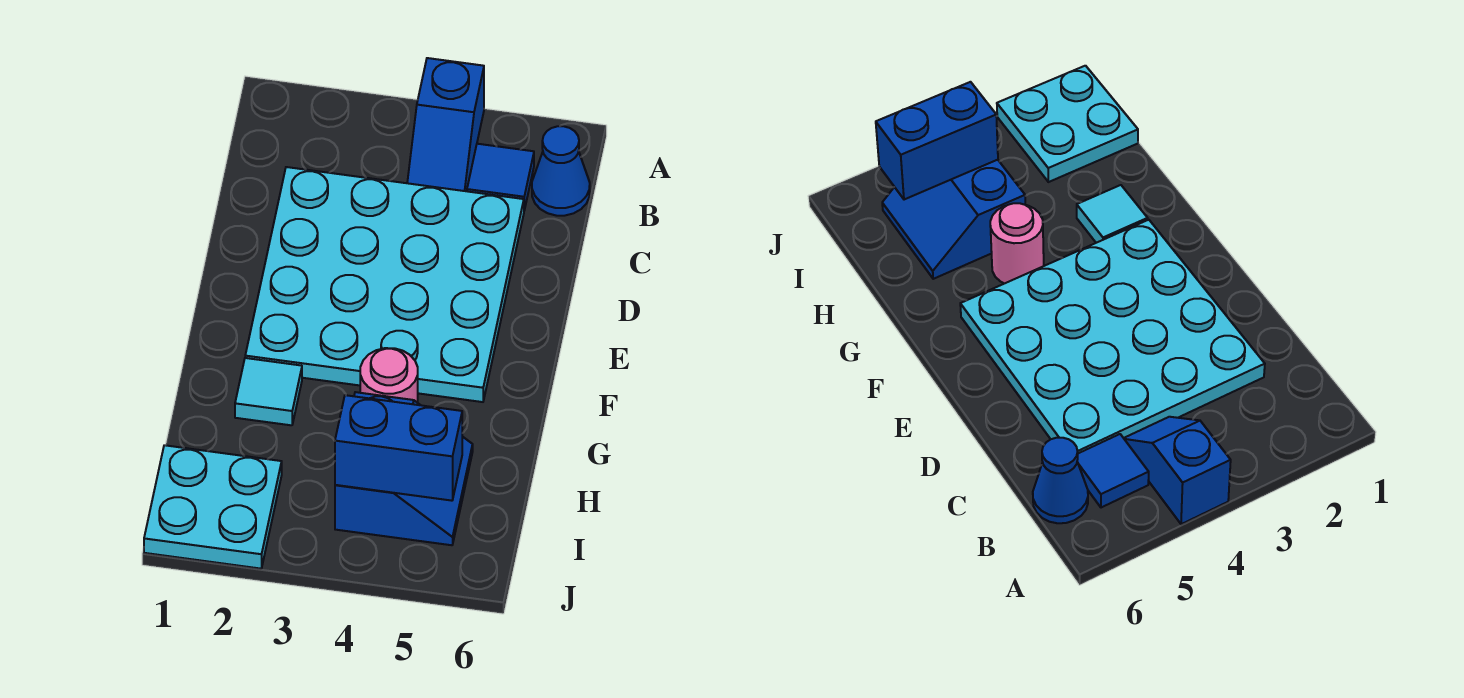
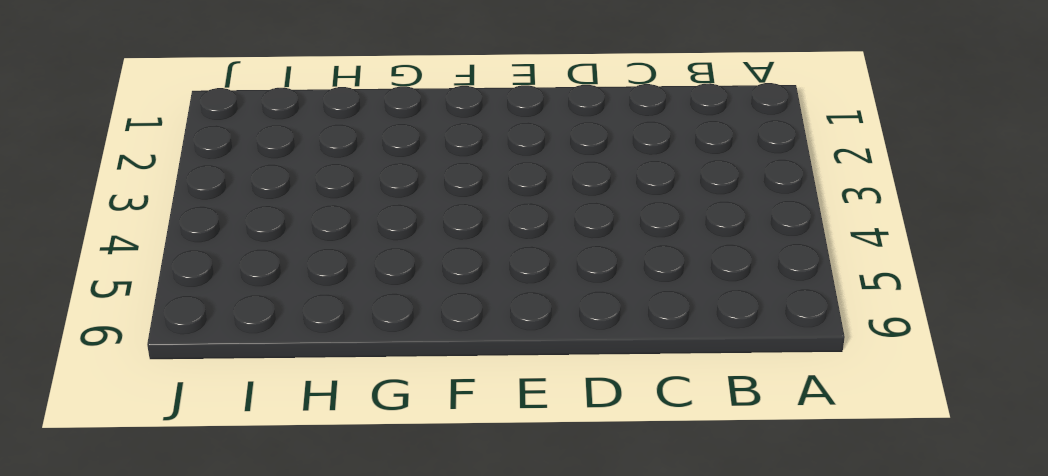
none -> blue slope A4:B4 level 1 top A
none -> blue tile B5 level 1

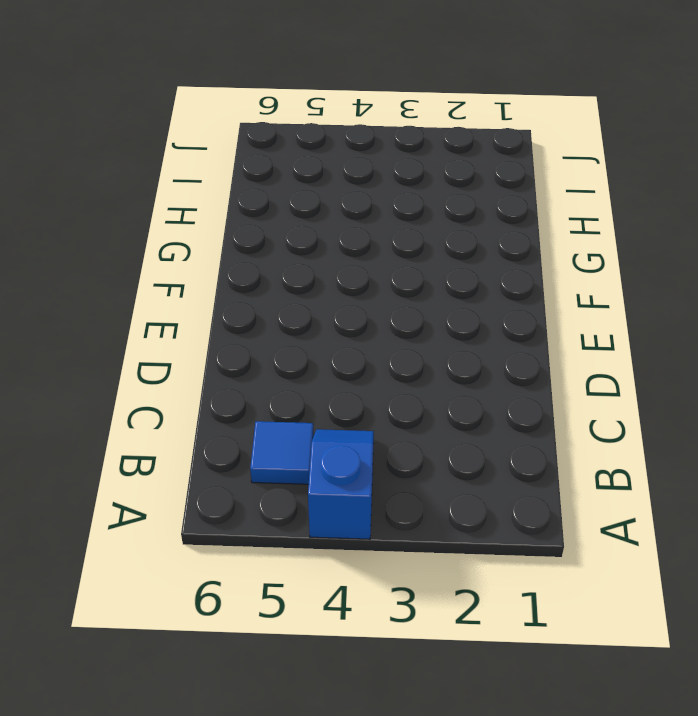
none -> blue cone B6 level 1
none -> cyan plate C2:F5 level 1

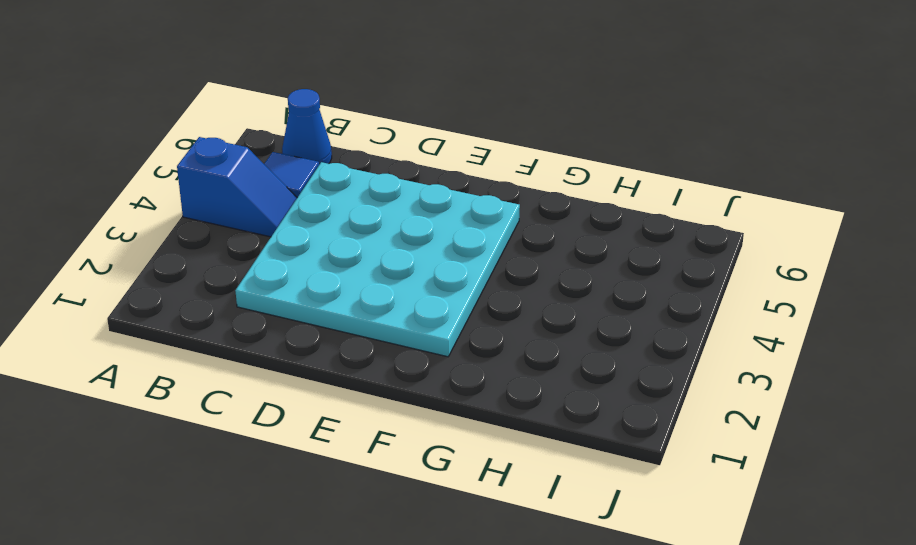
none -> cyan tile G2 level 1
none -> pink round brick G4 level 1

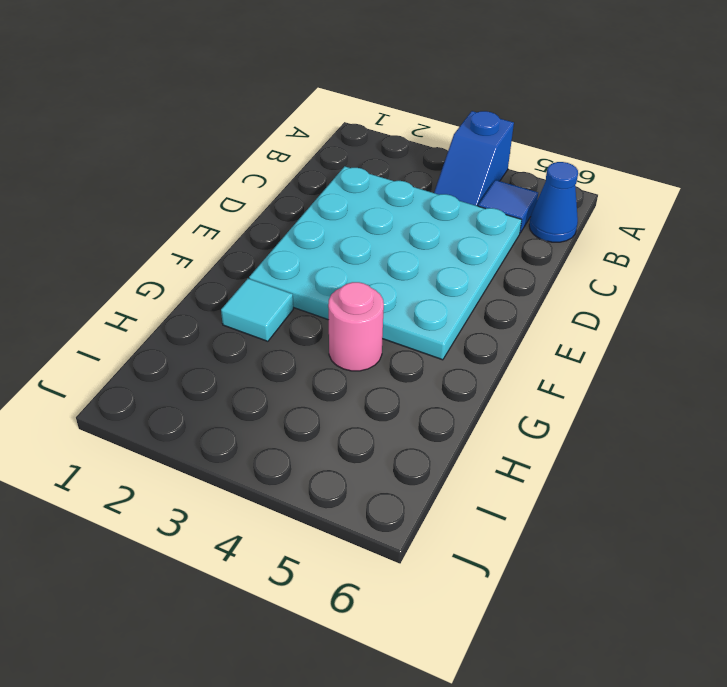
none -> blue slope H4:I5 level 1 top 4
none -> cyan plate I1:J2 level 1

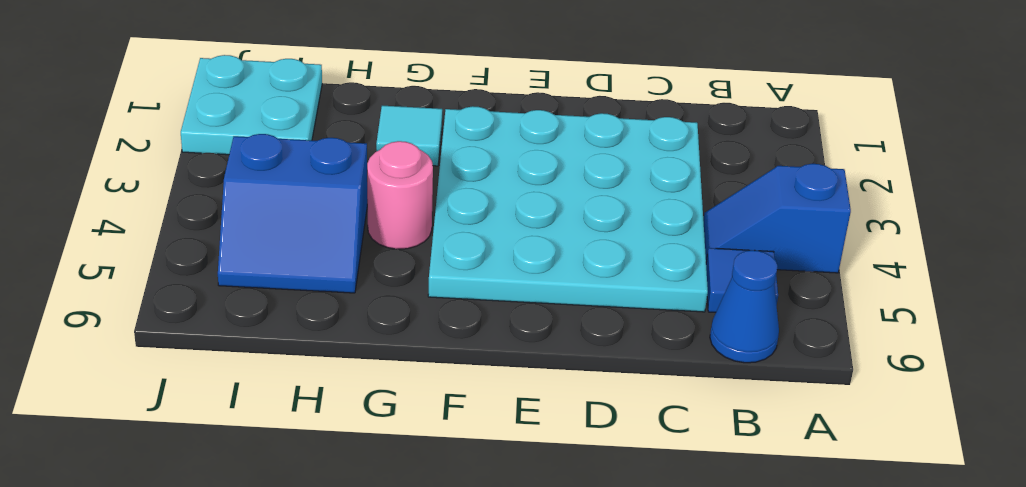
none -> blue brick I4:I5 level 2

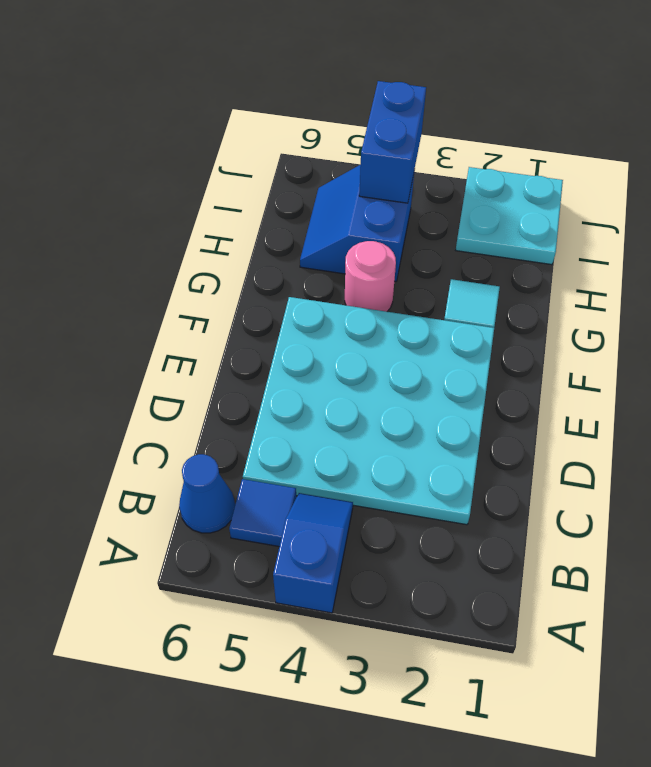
blue brick I4:J4 level 2 -> blue brick I4:I5 level 2

